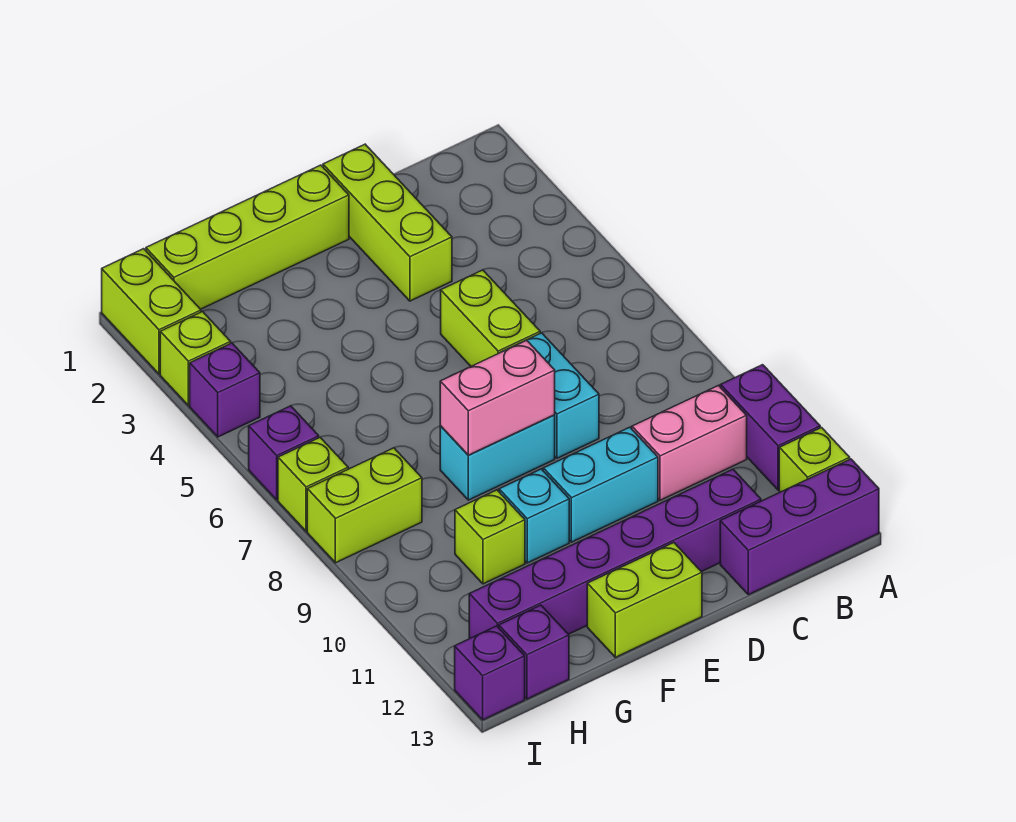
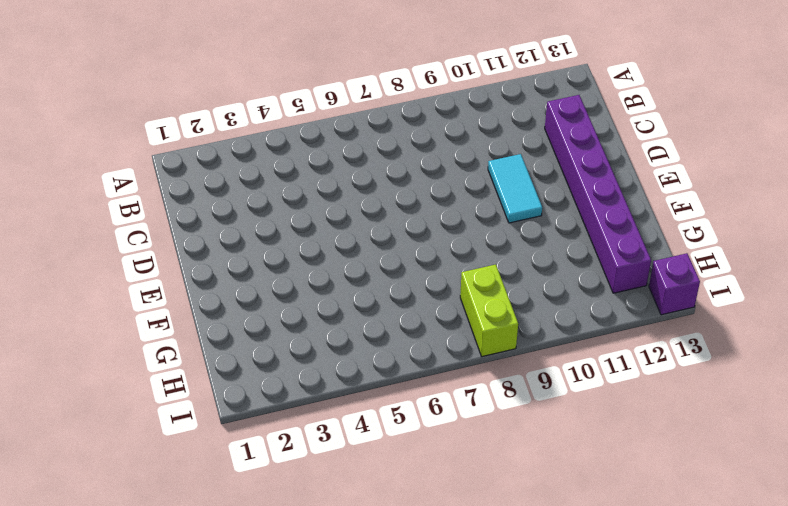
cyan tile D10:E10 level 1 -> cyan brick D10:E10 level 1
none -> purple brick A10:A11 level 1
none -> lime brick A12 level 1
none -> purple brick A13:C13 level 1

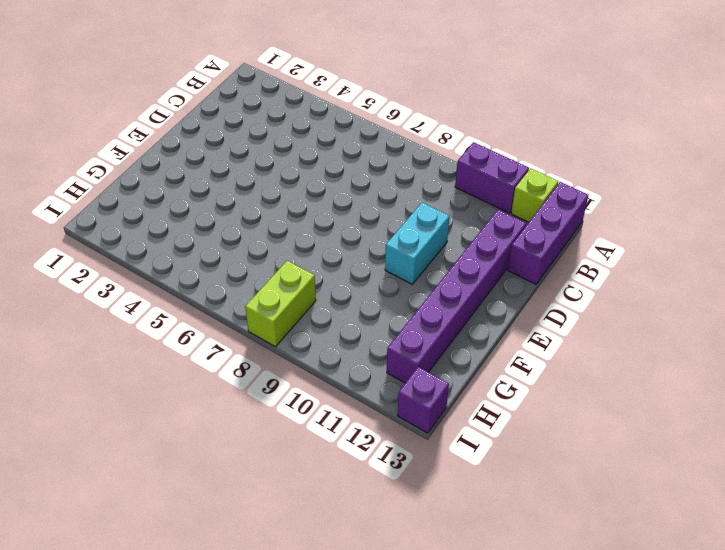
none -> pink brick B10:C10 level 1
none -> lime brick D1:D3 level 1
none -> lime brick D5:D6 level 1

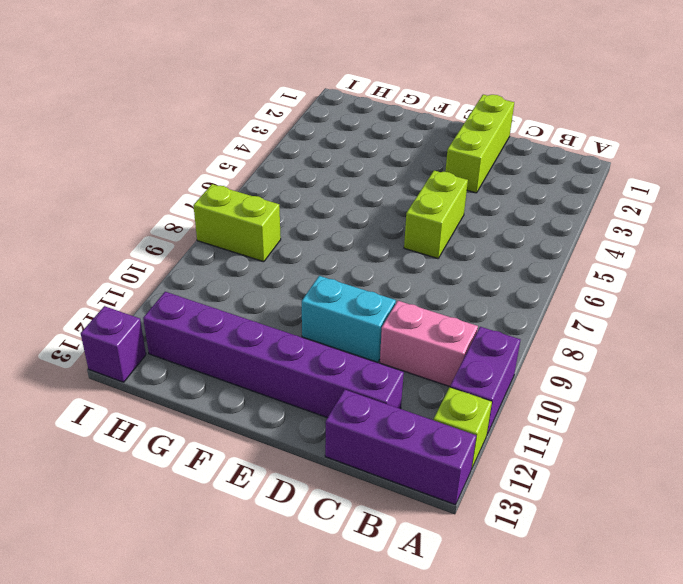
none -> cyan brick D7:D8 level 1
none -> lime brick E1:H1 level 1
none -> cyan brick E8:F8 level 1

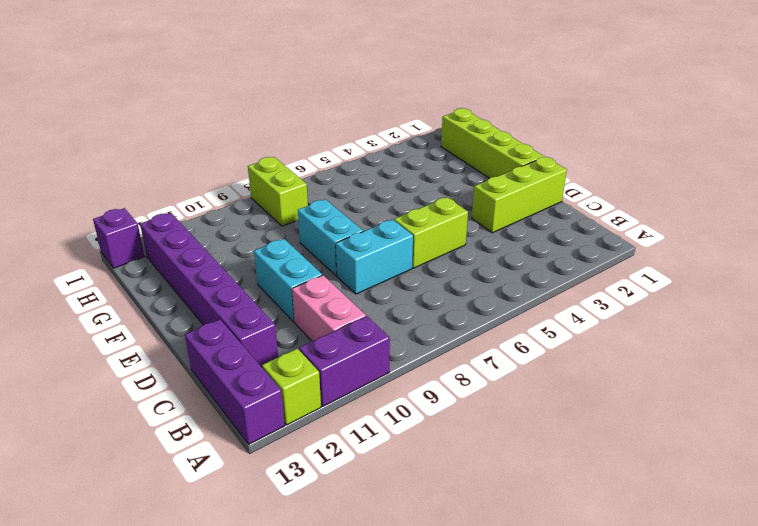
none -> lime brick E13:F13 level 1
none -> cyan brick F10 level 1
none -> lime brick G10 level 1

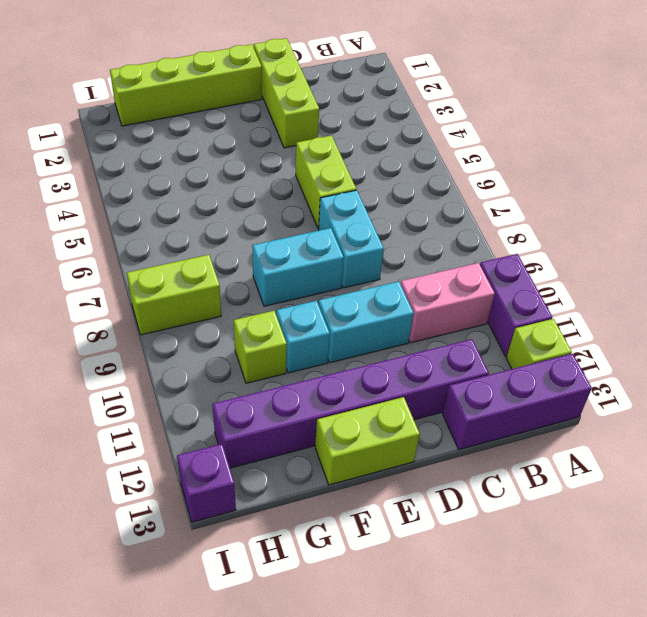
none -> purple brick H13 level 1
none -> lime brick I1:I2 level 1
none -> lime brick I3 level 1

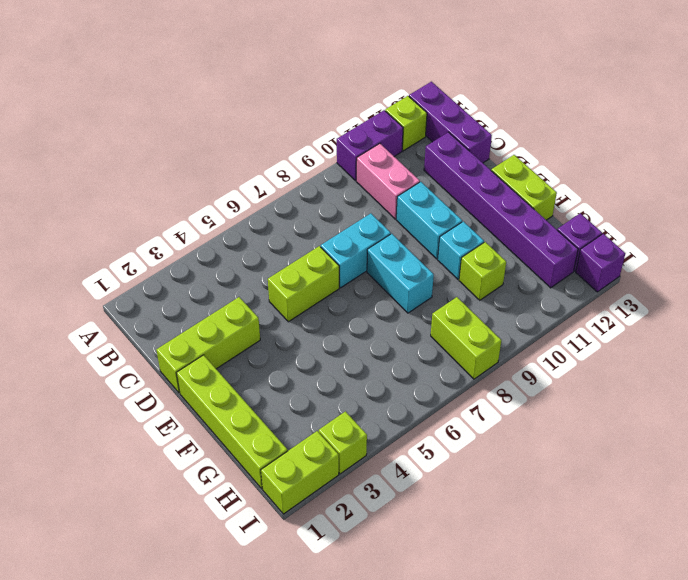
none -> purple brick I4 level 1
none -> purple brick I6 level 1
none -> lime brick I7 level 1

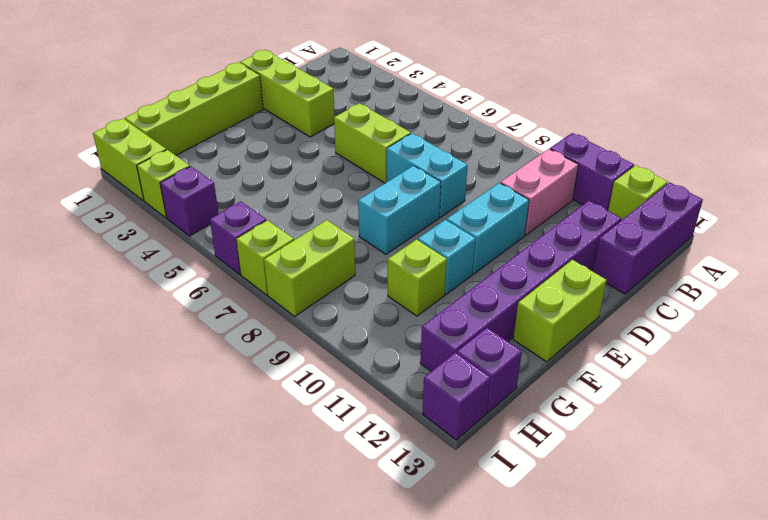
none -> pink brick E8:F8 level 2

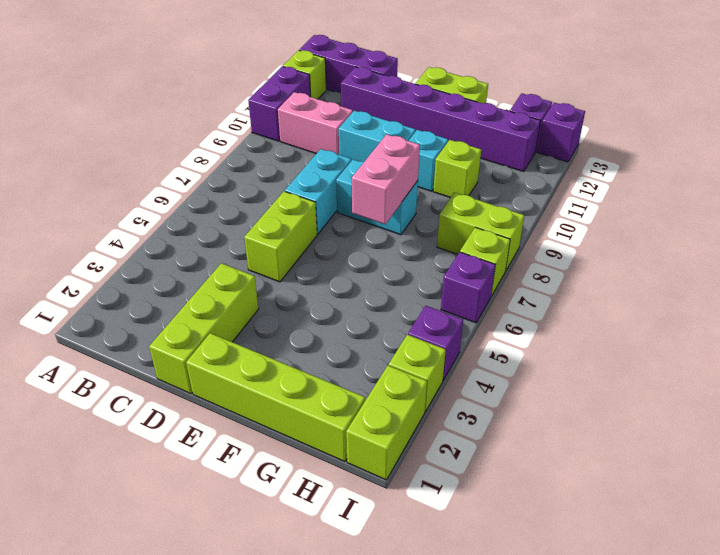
pink brick F7:F8 level 2 -> pink brick E8:F8 level 2

